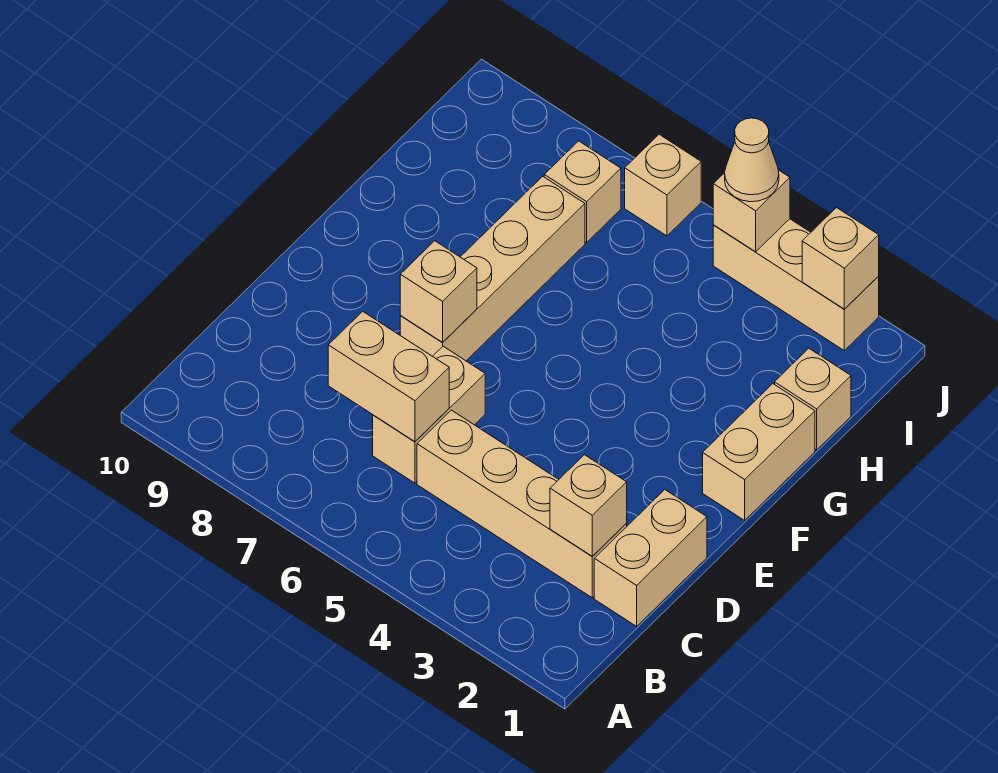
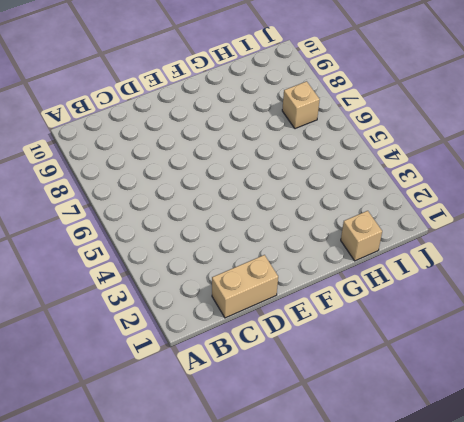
none -> tan brick C2:C5 level 1
none -> tan brick C6:D6 level 1
none -> tan brick E7:H7 level 1

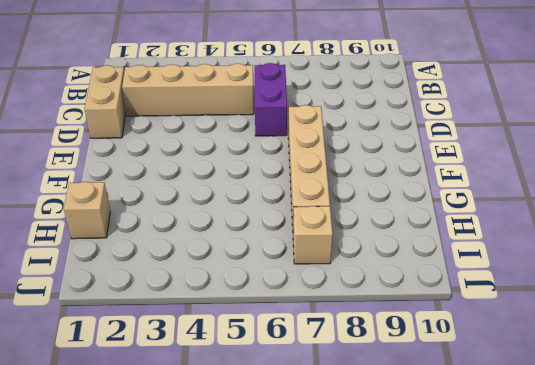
purple brick C6:D6 level 1 -> tan brick C6:D6 level 1
none -> tan brick F1:G1 level 1
none -> tan brick J2:J4 level 1
none -> tan brick J6 level 1

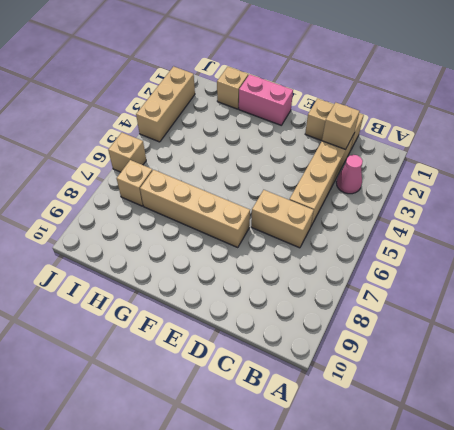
pink cone B3 level 1 -> none
pink brick F1:G1 level 1 -> tan brick F1:G1 level 1
none -> tan brick C6:C7 level 2
none -> tan brick E7 level 2
none -> tan brick J2 level 2

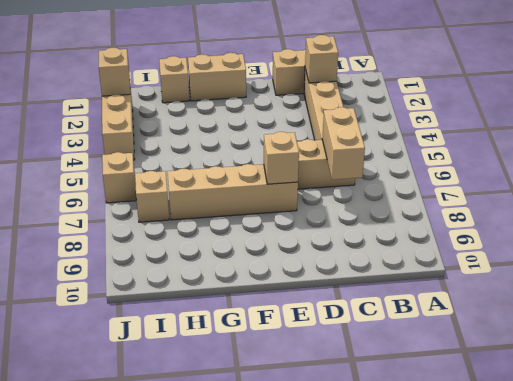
none -> tan brick J4 level 2
none -> tan cone J4 level 3

